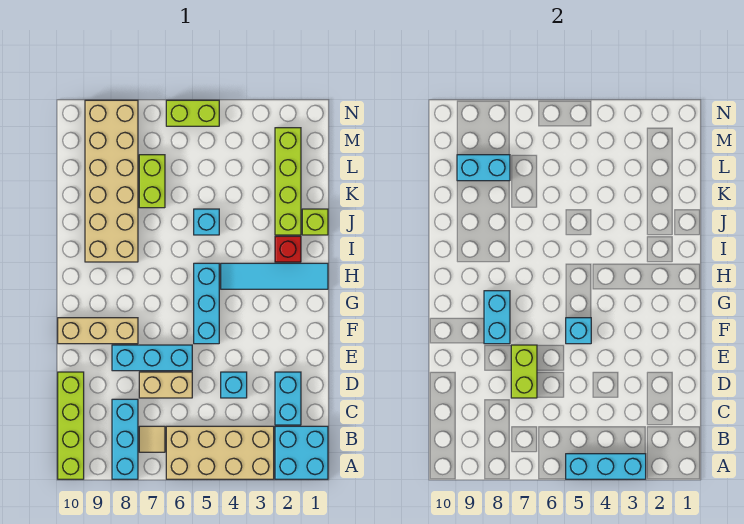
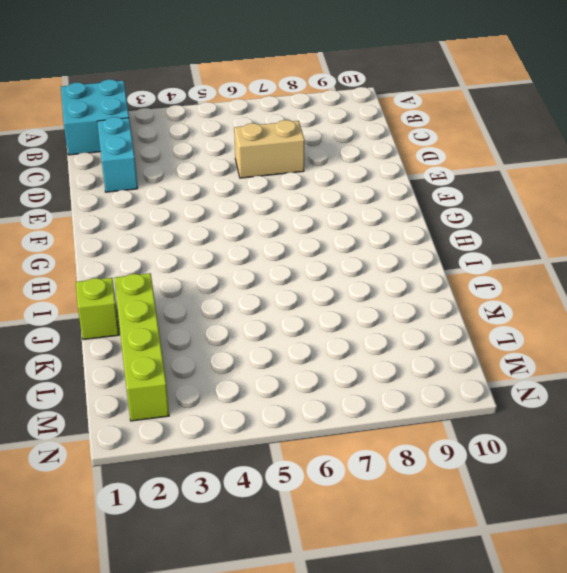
none -> tan brick A3:B6 level 1
none -> cyan brick A8:C8 level 1
none -> lime brick A10:D10 level 1

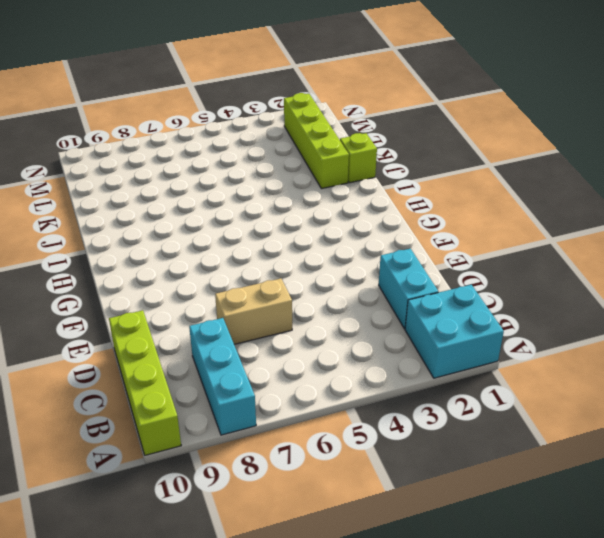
none -> tan brick A3:B6 level 1
none -> tan tile B7 level 1
none -> cyan brick D4 level 1

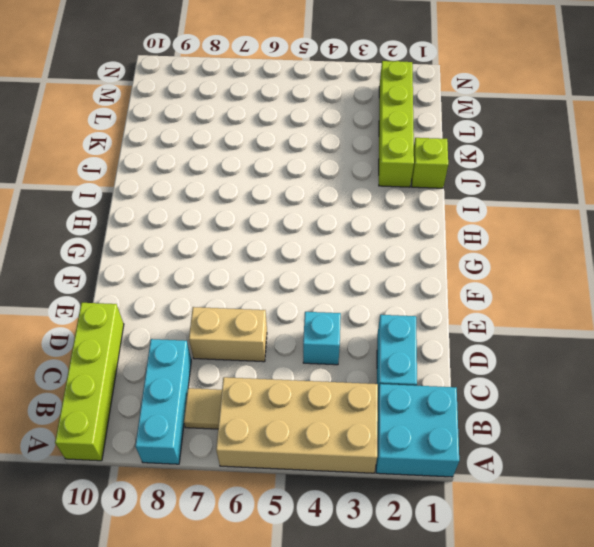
none -> cyan brick E6:E8 level 1
none -> cyan brick F5:H5 level 1
none -> tan brick F8:F10 level 1

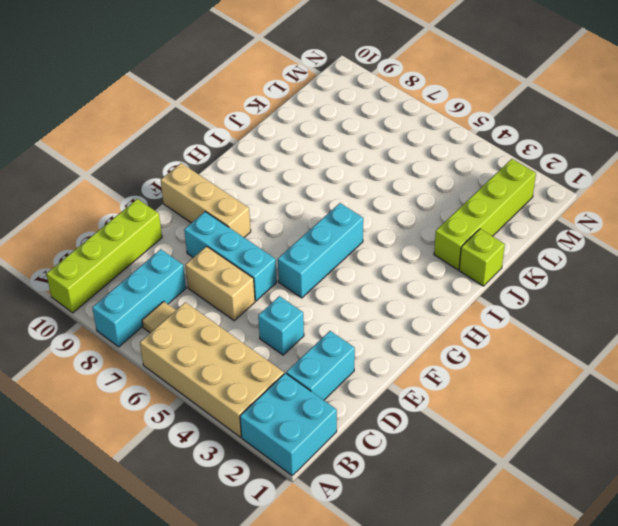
none -> cyan tile H1:H4 level 1
none -> red brick I2 level 1
none -> tan brick I8:N9 level 1

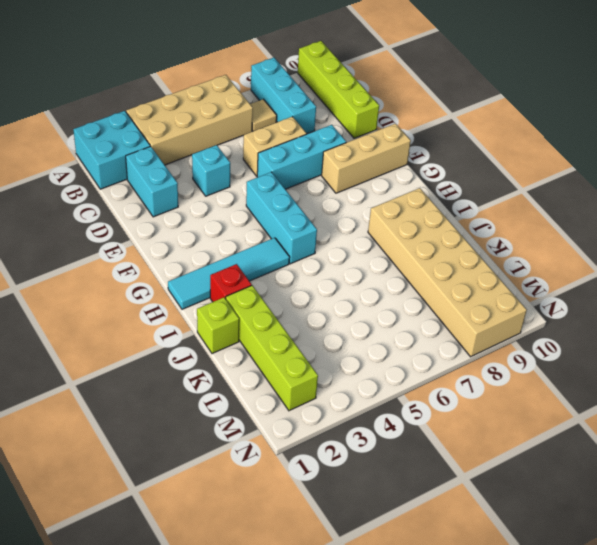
none -> cyan brick J5 level 1
none -> lime brick K7:L7 level 1
none -> lime brick N5:N6 level 1

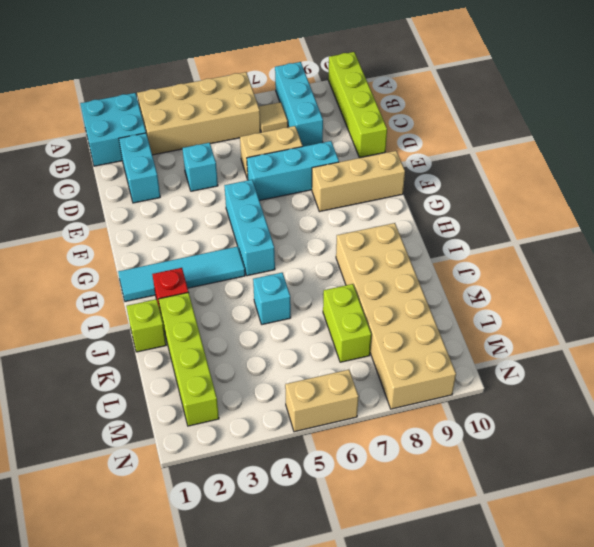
tan brick N5:N6 level 1 -> lime brick N5:N6 level 1
none -> cyan brick A3:A5 level 2
none -> lime brick D7:E7 level 2
none -> cyan brick F5 level 2

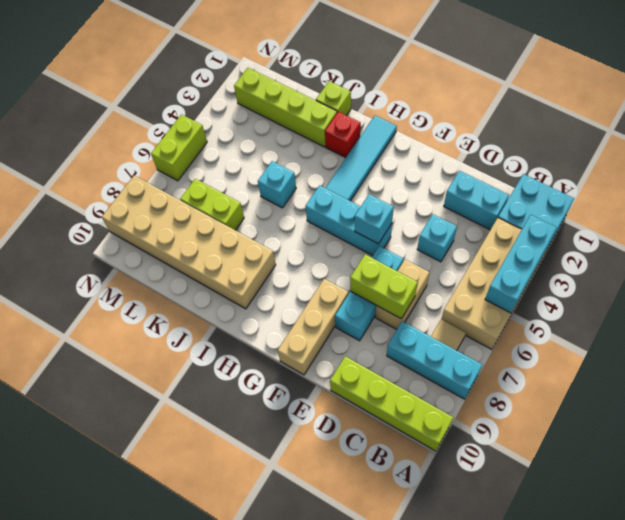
none -> cyan brick F8:G8 level 2
none -> cyan brick L8:L9 level 2

